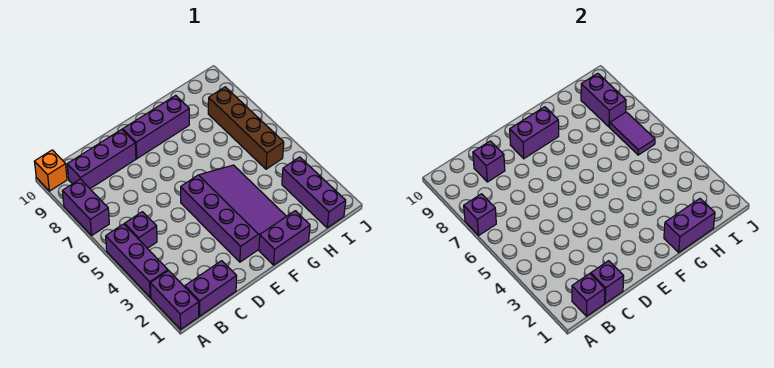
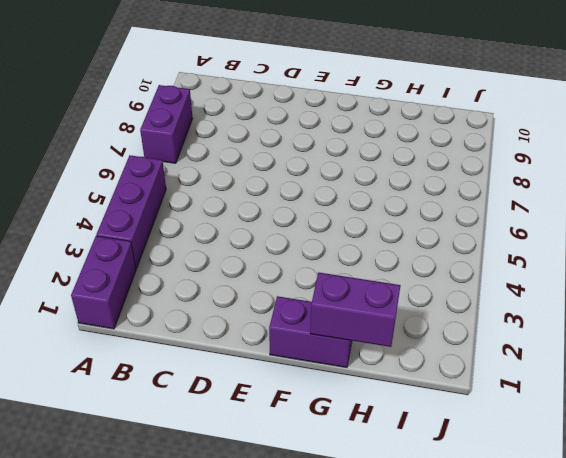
none -> orange brick A10 level 1
none -> purple brick B1:C1 level 1
none -> purple brick B5 level 1

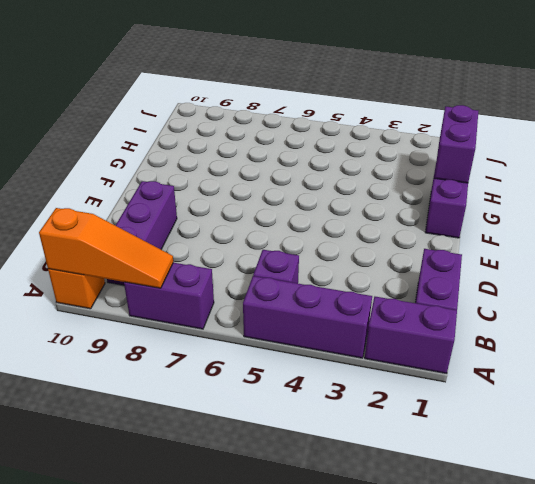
orange slope A8:A10 level 2 top 10 -> none
none -> purple slope E2:G5 level 1 top E
none -> purple brick E9:G9 level 1
none -> purple brick I1:I3 level 1

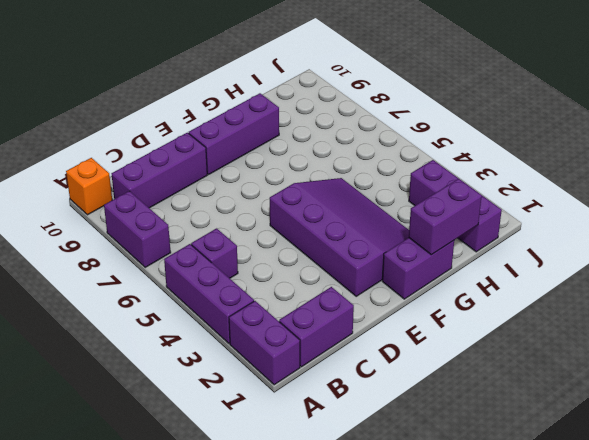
none -> brown brick I5:I8 level 1
none -> purple brick A7 level 2
none -> purple brick B1 level 2

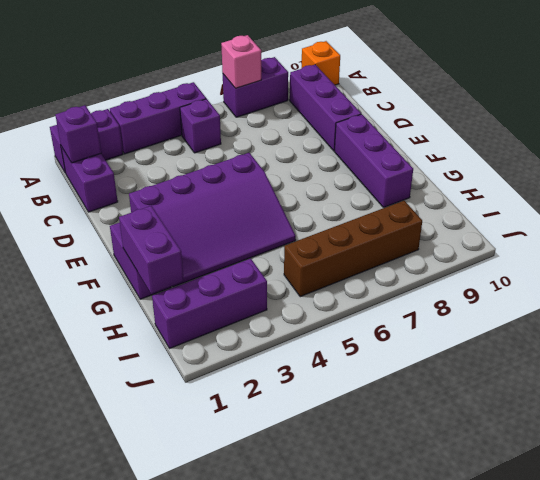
pink brick A7 level 2 -> purple brick A7 level 2
none -> purple brick C1 level 2
none -> purple brick C9 level 2
none -> purple brick E9:F9 level 2

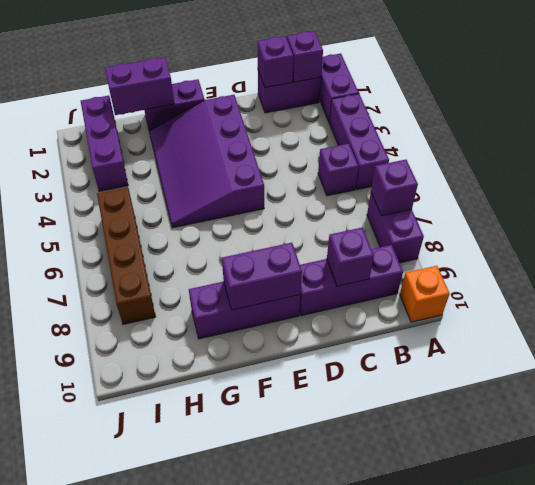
none -> purple tile I6:I7 level 2
none -> purple brick I8:I9 level 2

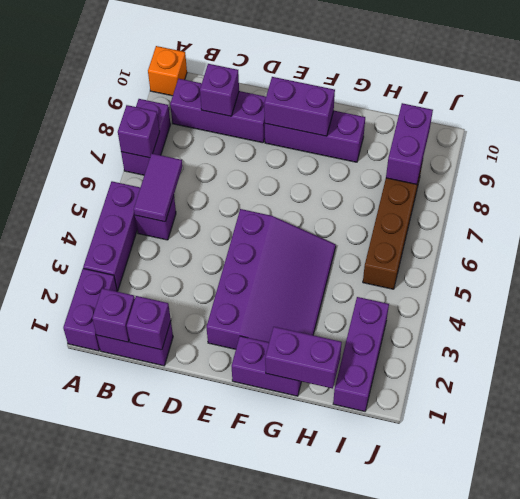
purple tile B5:B6 level 2 -> purple tile I6:I7 level 2

